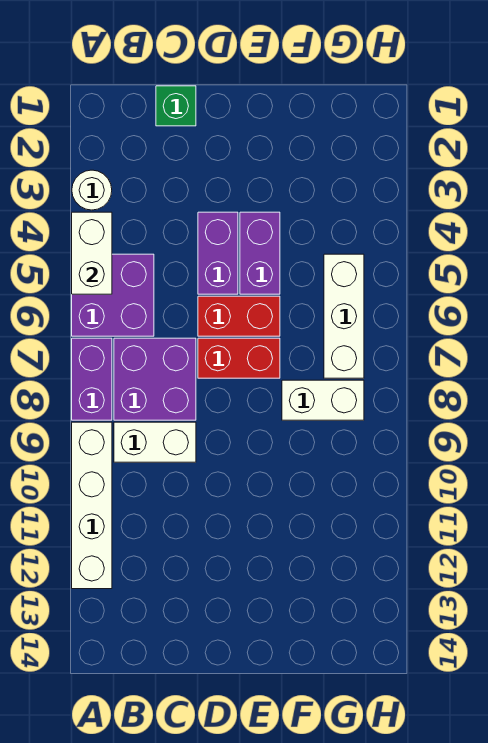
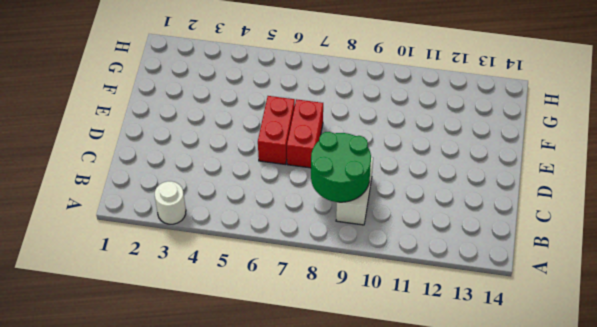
green round brick B8:C9 level 2 -> none
none -> purple brick A5:B6 level 1
none -> purple brick A7:A8 level 1
none -> white brick A9:A12 level 1

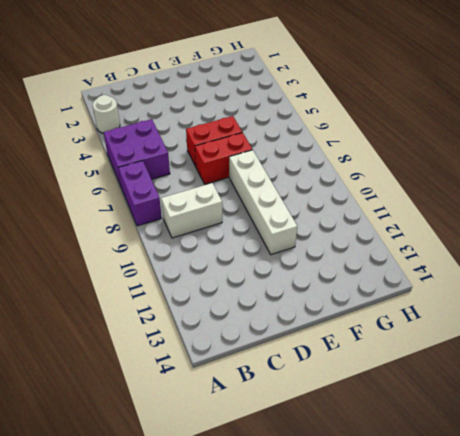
white brick E8:E11 level 1 -> white brick A9:A12 level 1
none -> purple brick B7:C8 level 1
none -> green brick C1 level 1
none -> purple brick D4:D5 level 1

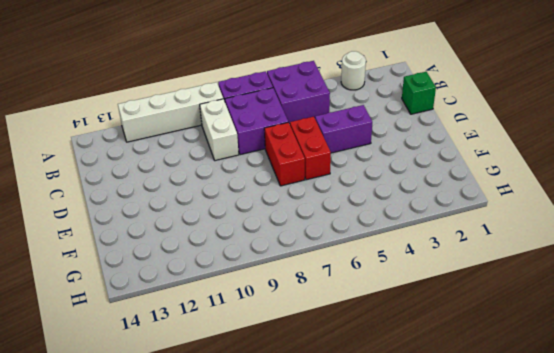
none -> purple brick E4:E5 level 1
none -> white brick F8:G8 level 1
none -> white brick G5:G7 level 1

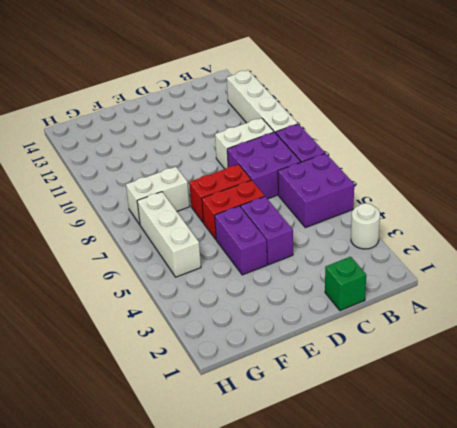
none -> white brick A4:A5 level 2

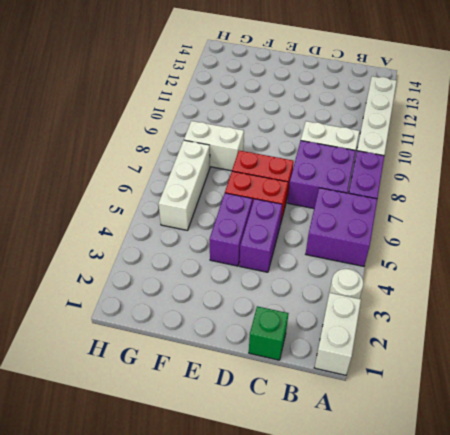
white brick A1:A2 level 1 -> white brick A4:A5 level 2

